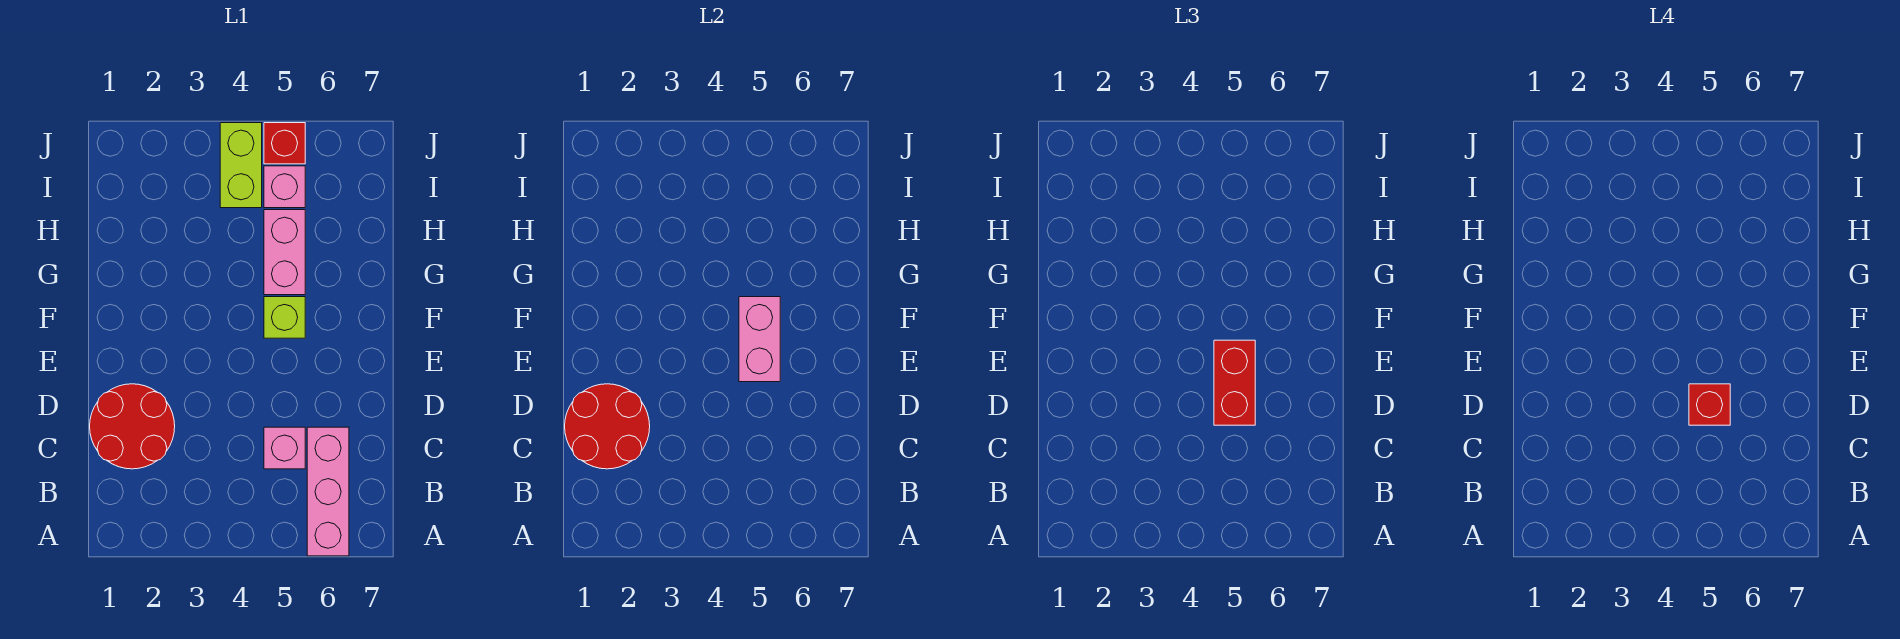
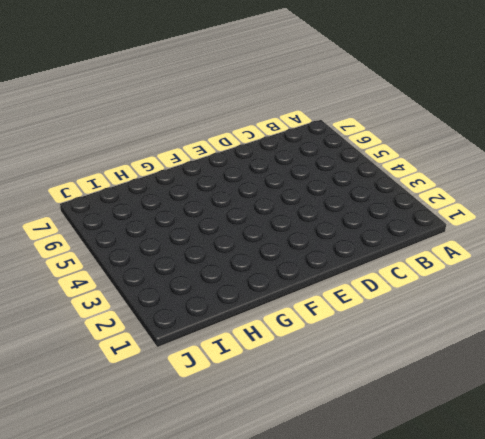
none -> pink brick A6:C6 level 1
none -> red round brick C1:D2 level 1
none -> pink brick C5 level 1

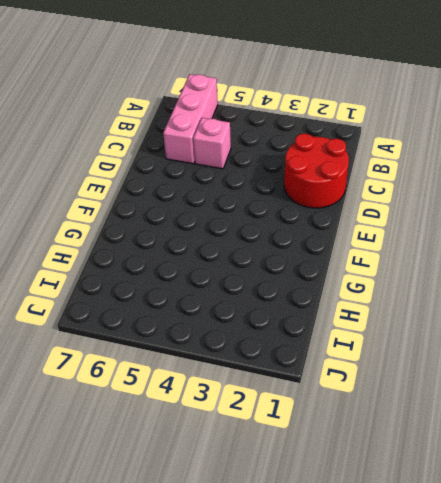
none -> lime brick F5 level 1
none -> pink brick G5:H5 level 1
none -> lime brick I4:J4 level 1

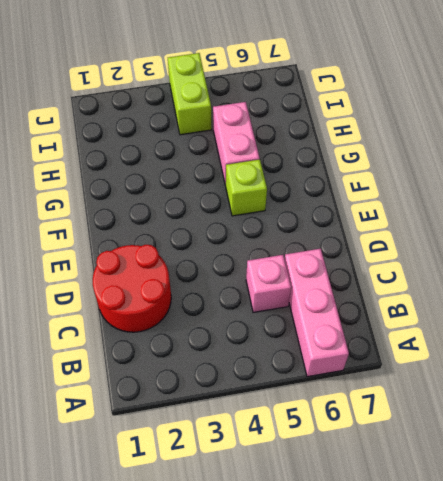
none -> pink brick I5 level 1
none -> red brick J5 level 1
none -> red round brick C1:D2 level 2

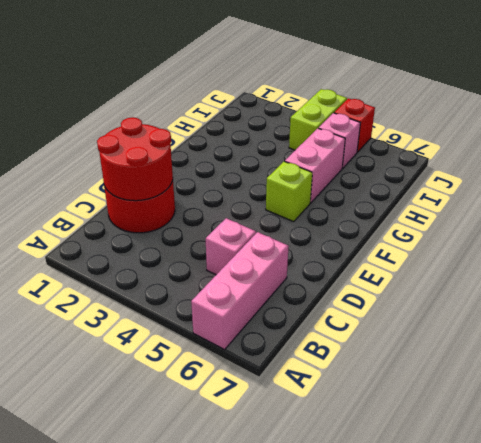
none -> pink brick E5:F5 level 2
none -> red brick D5:E5 level 3
none -> red brick D5 level 4

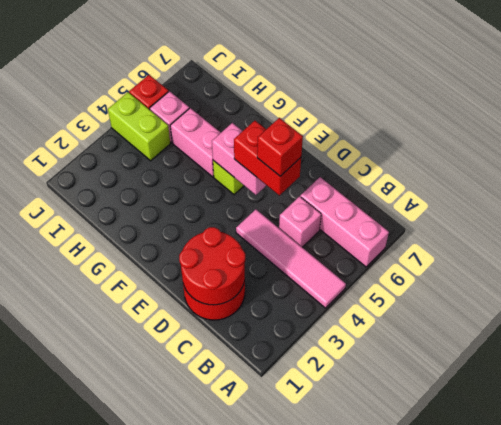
pink tile A4:D4 level 1 -> none

